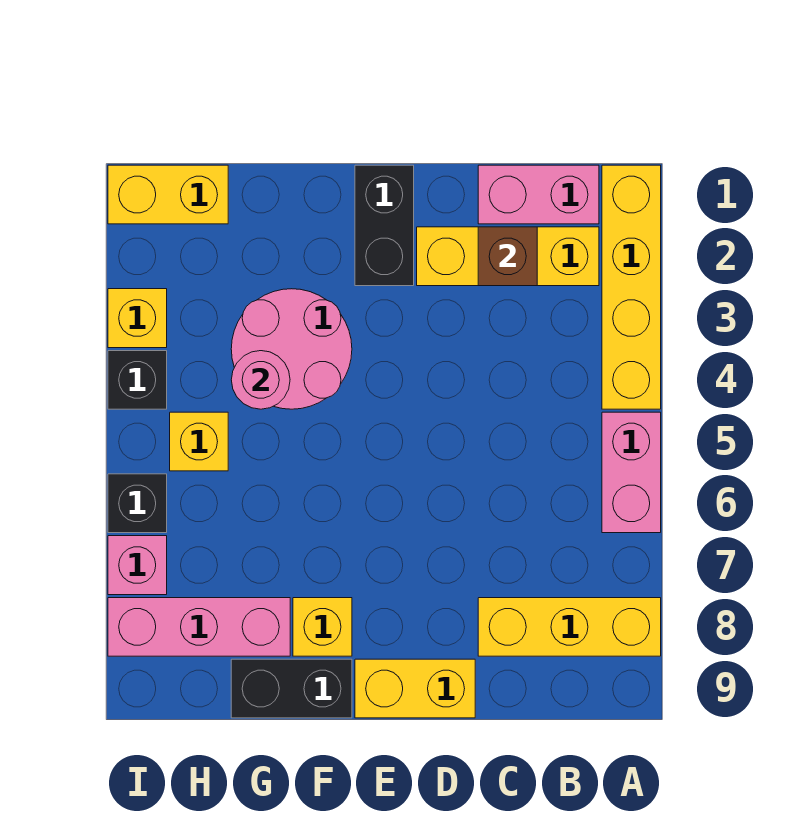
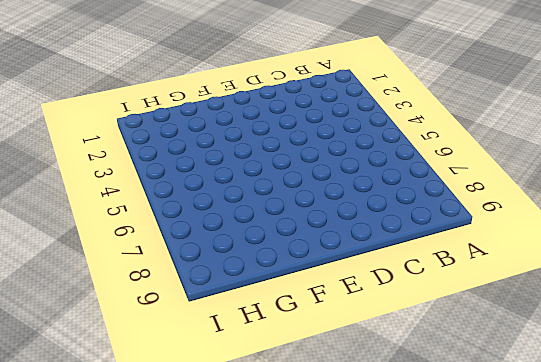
none -> yellow brick A1:A4 level 1
none -> pink brick A5:A6 level 1
none -> yellow brick A8:C8 level 1

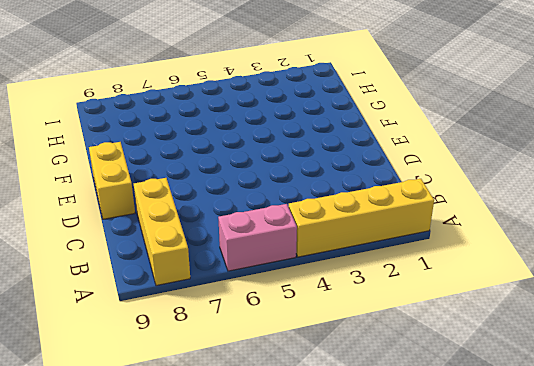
none -> pink brick B1:C1 level 1
none -> yellow brick B2:D2 level 1
none -> black brick E1:E2 level 1

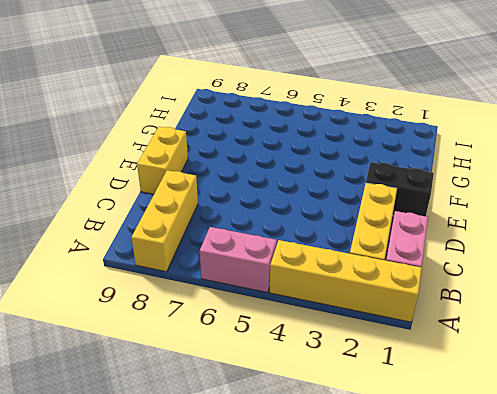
none -> pink round brick F3:G4 level 1
none -> yellow brick F8 level 1
none -> black brick F9:G9 level 1

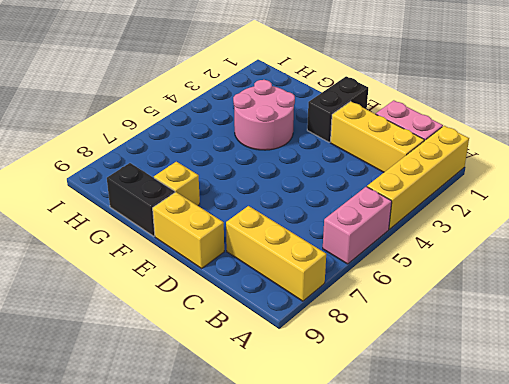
none -> pink brick G8:I8 level 1
none -> yellow brick H1:I1 level 1
none -> yellow brick H5 level 1

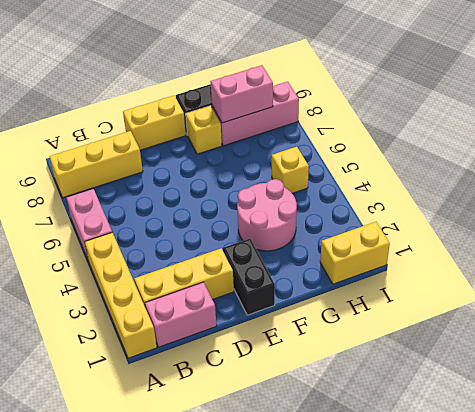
pink brick G8:H8 level 2 -> none
none -> yellow brick I3 level 1
none -> black brick I4 level 1
none -> black brick I6 level 1

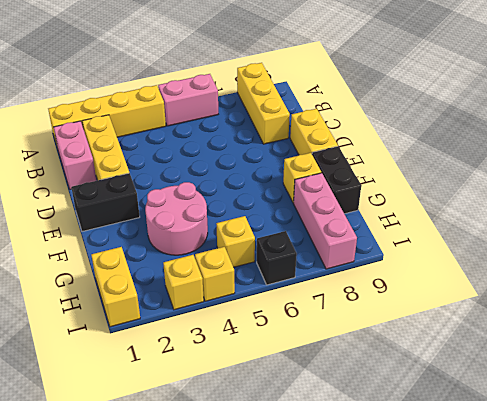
yellow brick I4 level 1 -> black brick I4 level 1
none -> pink brick I7 level 1
none -> brown brick C2 level 2
none -> pink round brick G4 level 2

